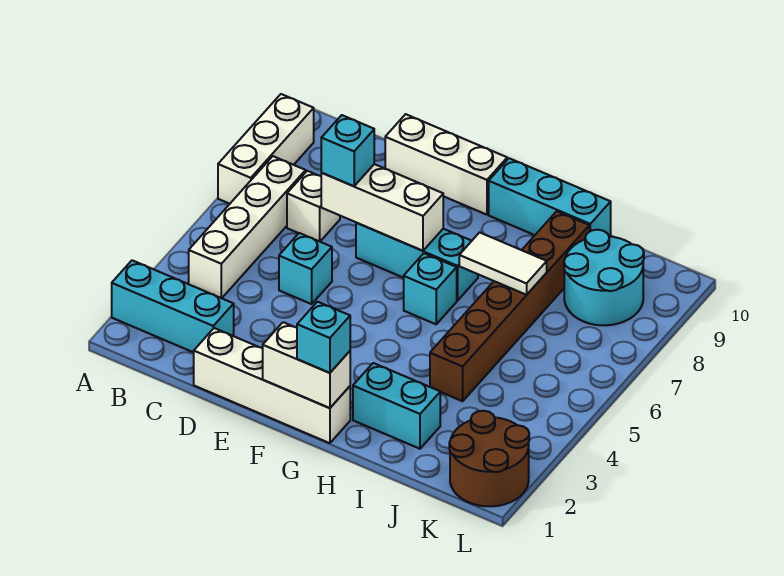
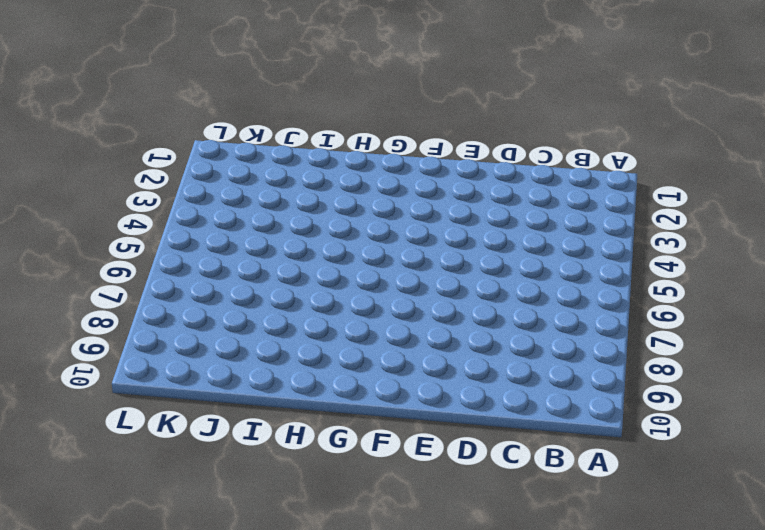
none -> cyan brick A2:C2 level 1
none -> white brick A7:A9 level 1
none -> white brick B4:B7 level 1

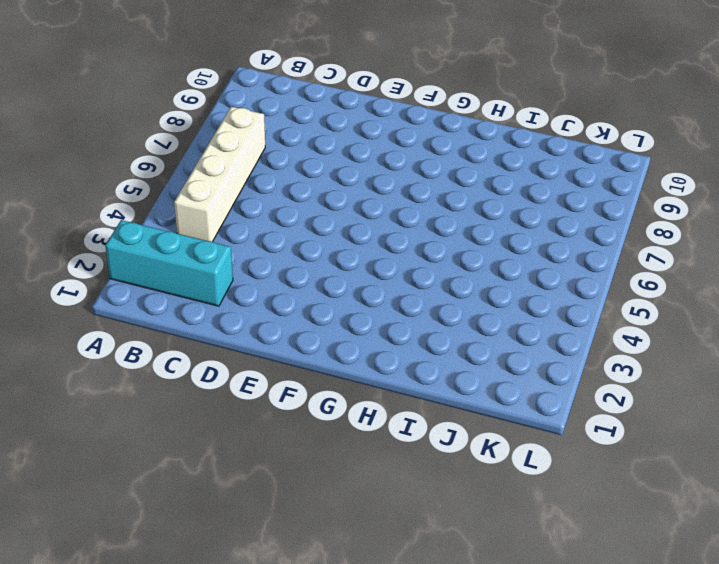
none -> white brick A7:A9 level 1
none -> white brick C7 level 1
none -> white brick D1:G1 level 1

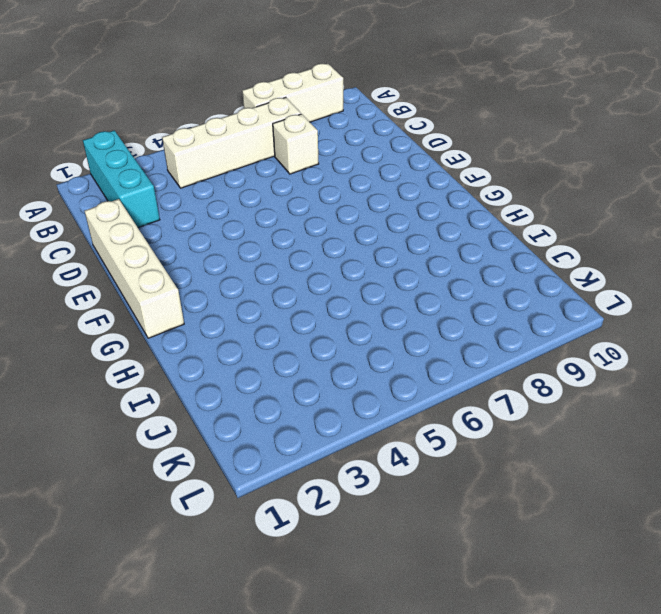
none -> cyan brick D5 level 1
none -> white brick D10:F10 level 1
none -> cyan brick E7:G7 level 1

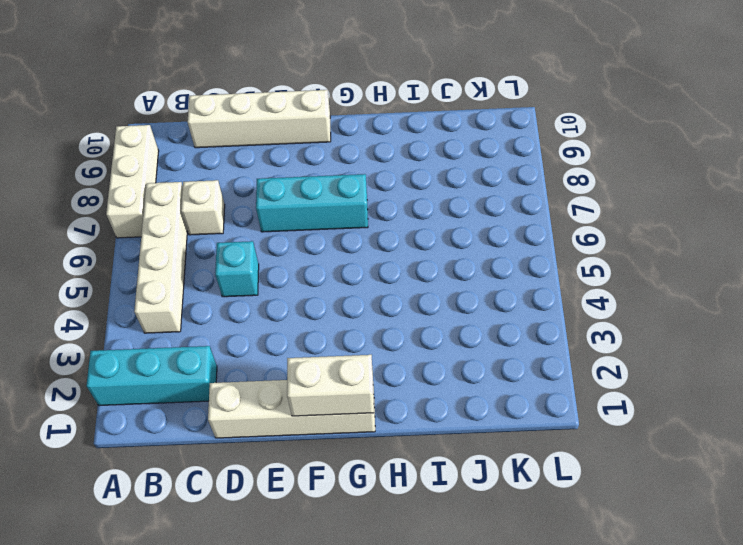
white brick C10:F10 level 1 -> white brick D10:F10 level 1
none -> cyan brick G6 level 1
none -> cyan brick G10:I10 level 1
none -> cyan brick H2:I2 level 1

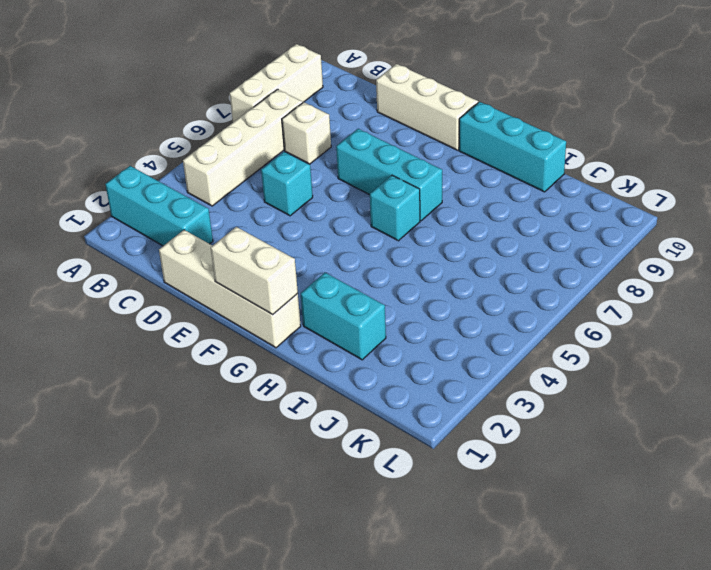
none -> brown brick I4:I9 level 1
none -> cyan round brick J8:K9 level 1
none -> brown round brick K1:L2 level 1

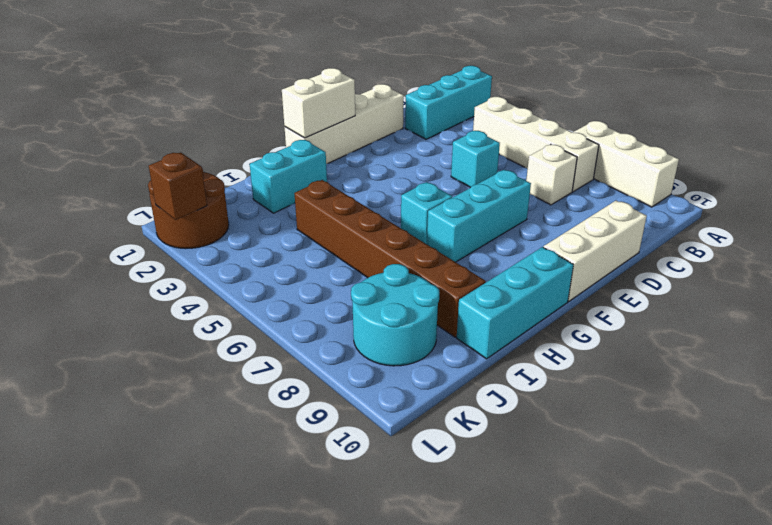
brown brick L2 level 2 -> none
none -> white brick D7:F7 level 2
none -> white tile H7:I7 level 2
none -> cyan brick D7 level 3

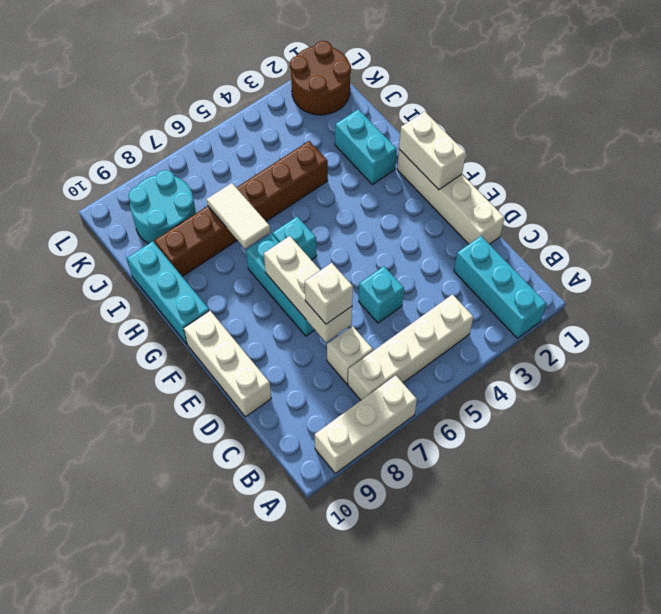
white brick D7 level 3 -> cyan brick D7 level 3
none -> cyan brick G1 level 3

